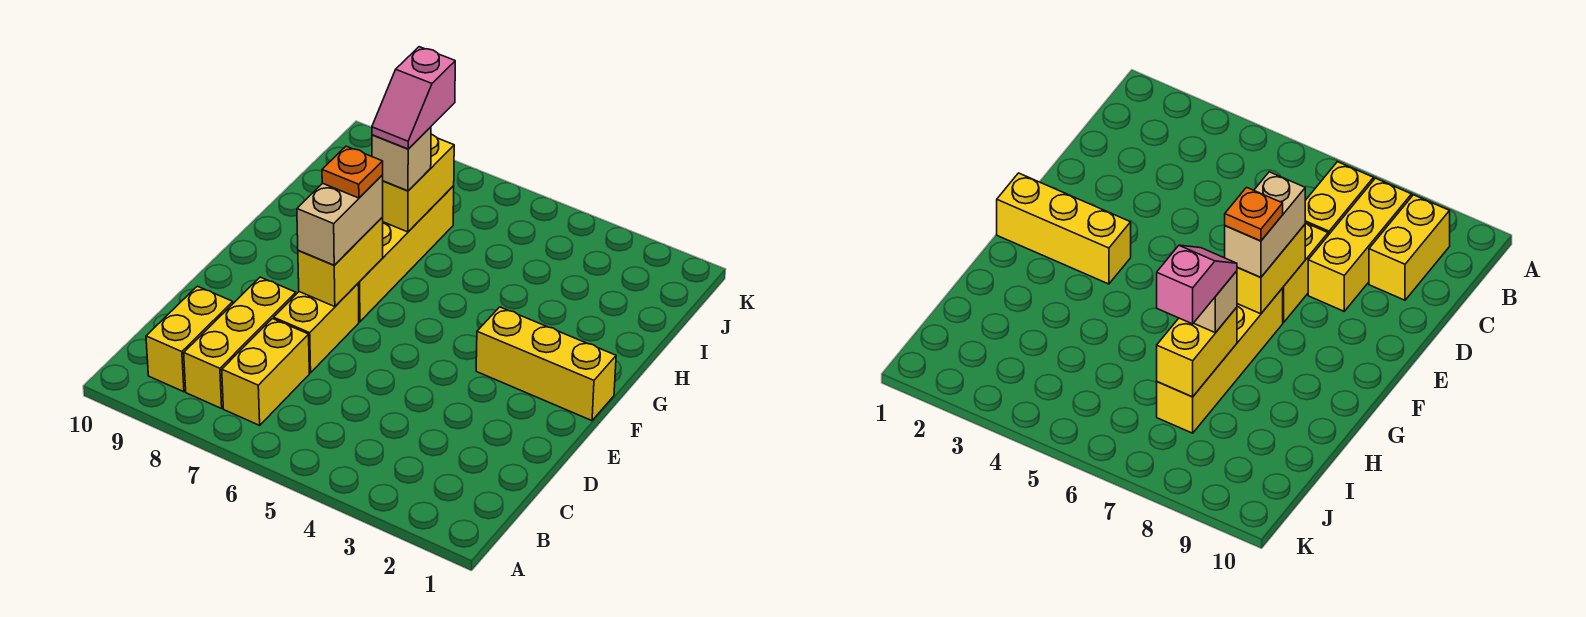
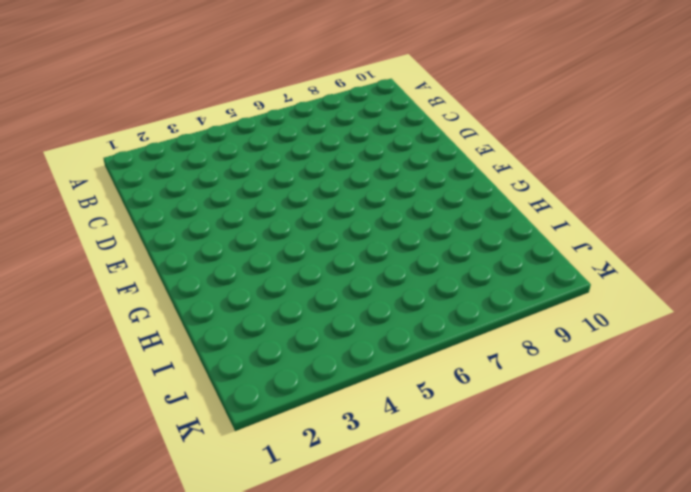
none -> yellow brick B7:C7 level 1
none -> yellow brick B8:D8 level 1
none -> yellow brick B9:C9 level 1

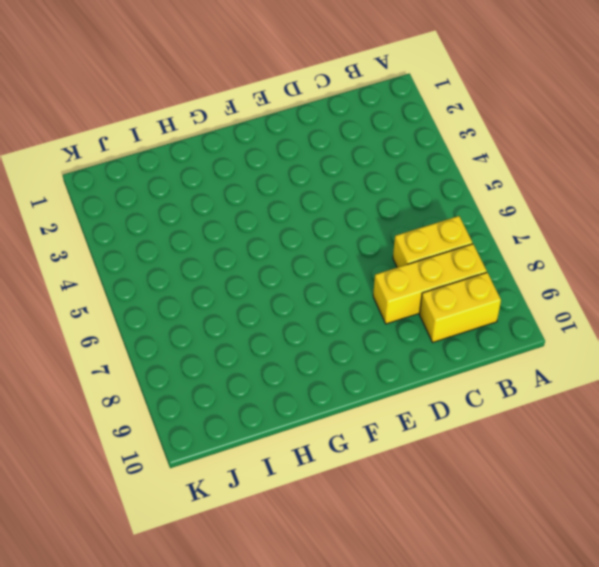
none -> yellow brick D7:E7 level 1
none -> yellow brick F1:F3 level 1
none -> yellow brick F7:I7 level 1

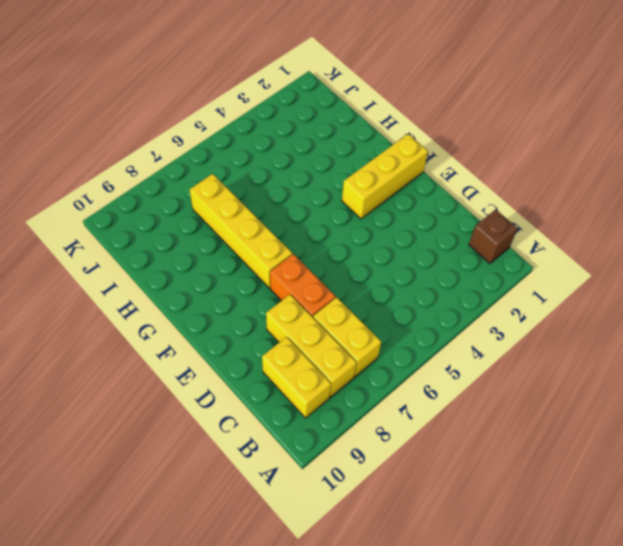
brown brick B1 level 1 -> none
orange brick D7:E7 level 1 -> yellow brick D7:E7 level 1
none -> yellow brick E7:F7 level 2
none -> yellow brick H7:I7 level 2
none -> tan brick E7:F7 level 3

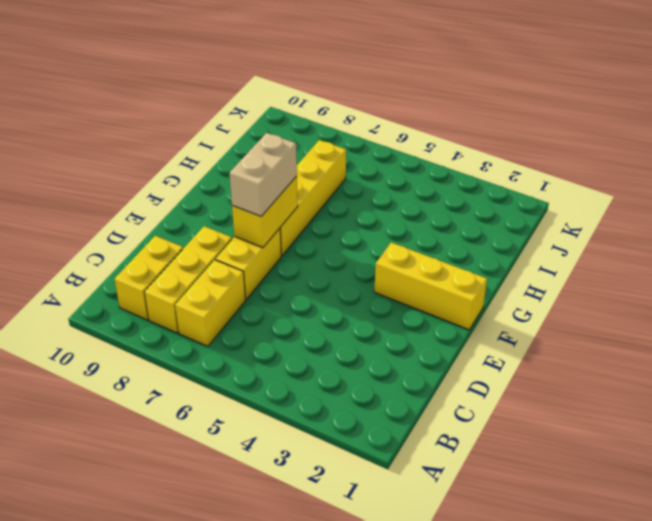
none -> yellow brick H7:I7 level 2
none -> tan brick H7 level 3
none -> orange plate F7 level 4

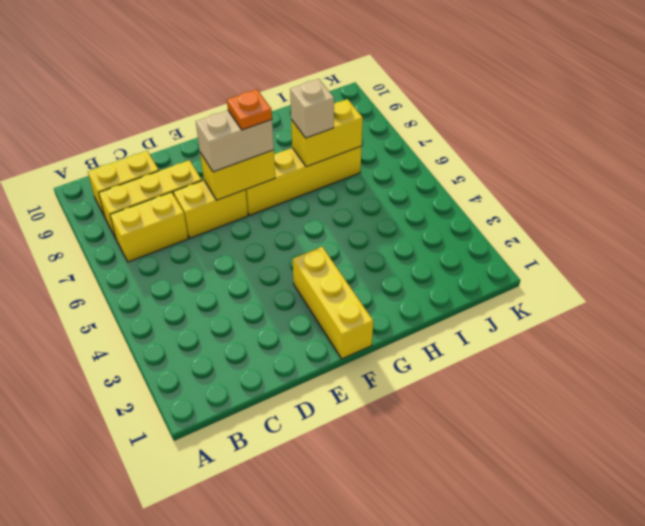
none -> pink slope H7:I7 level 4 top I

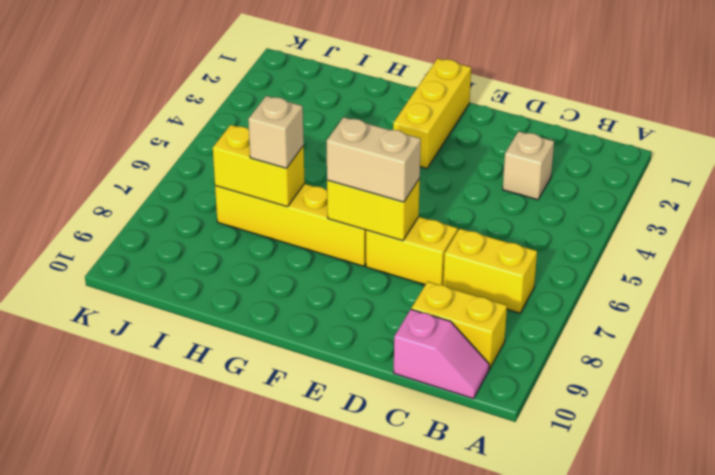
pink slope B10:C10 level 1 top C -> pink slope H7:I7 level 4 top I
tan brick C3 level 1 -> none
none -> yellow brick B8:D8 level 1
none -> orange plate F7 level 4

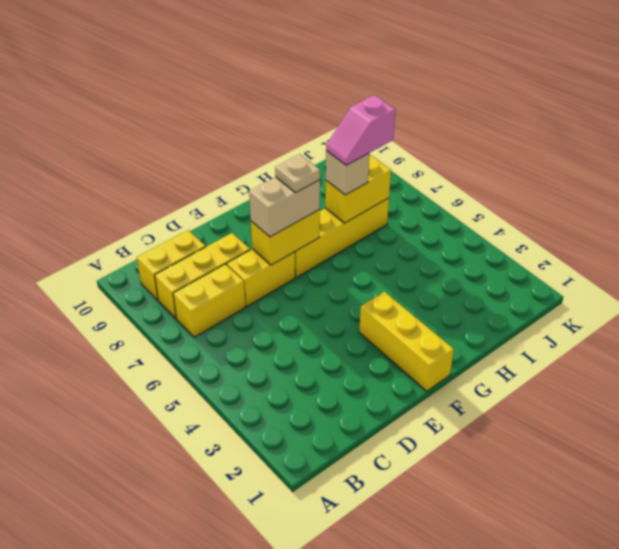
tan plate F7 level 4 -> orange plate F7 level 4

